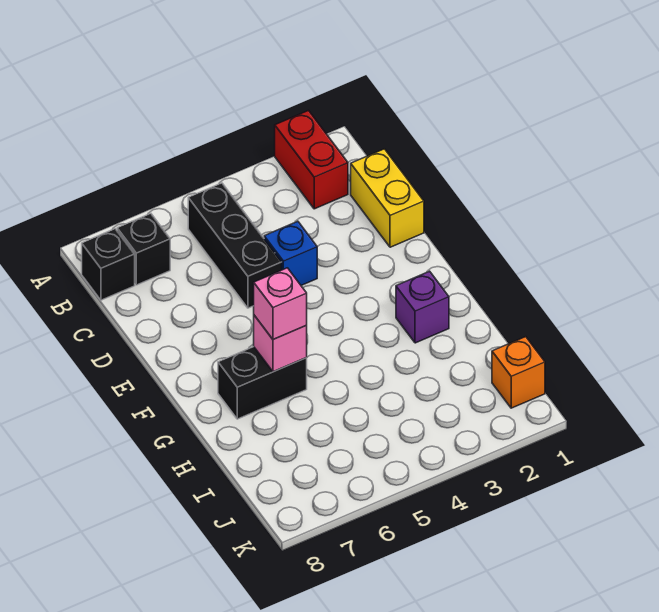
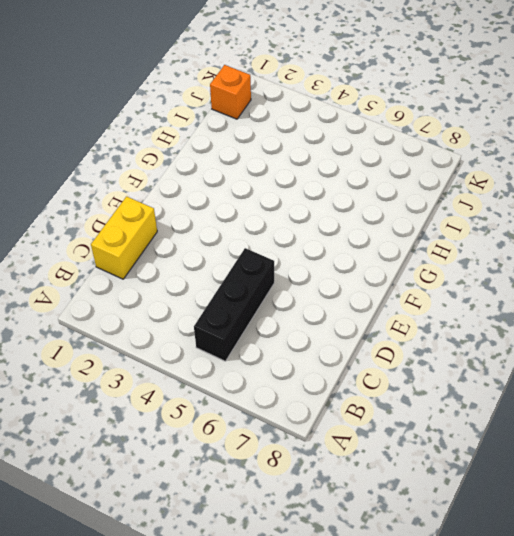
none -> red brick A2:B2 level 1
none -> black brick B7 level 1

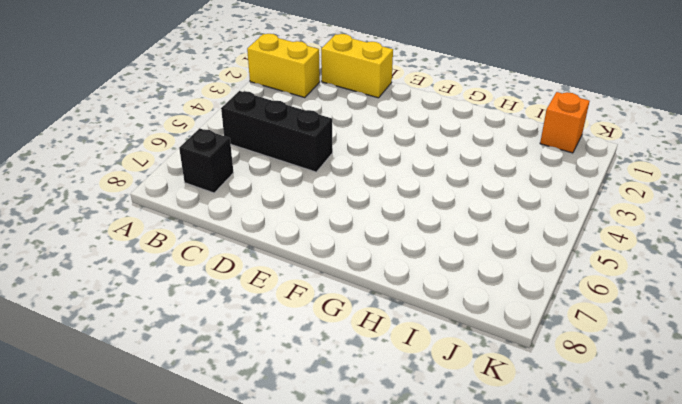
yellow brick A2:B2 level 1 -> red brick A2:B2 level 1
none -> black brick B8 level 1
none -> blue brick D4 level 1

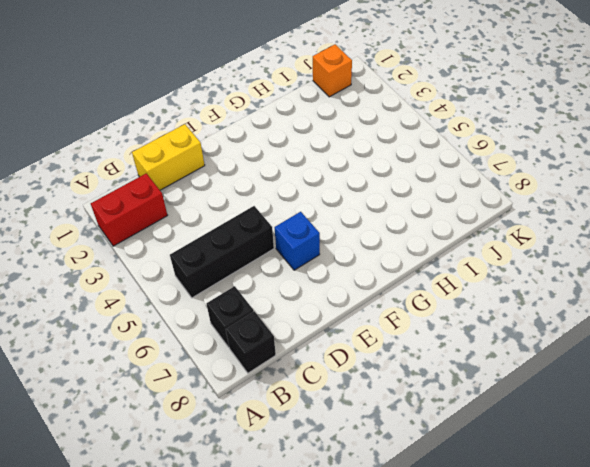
blue brick E6 level 1 -> blue brick D4 level 1
none -> purple brick G2 level 1
none -> black brick G6:G7 level 1

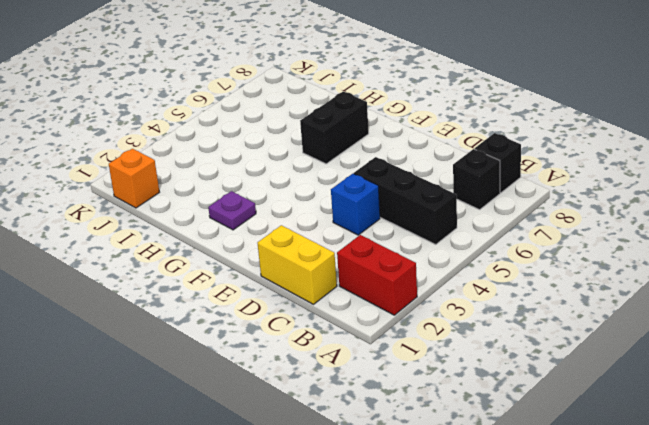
purple plate G2 level 1 -> purple brick G2 level 1
none -> pink brick G6 level 2
none -> pink brick G6 level 3

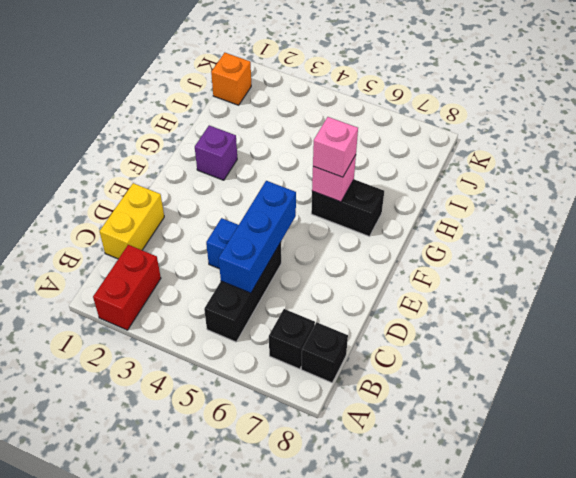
blue brick C5:E5 level 2 -> none

